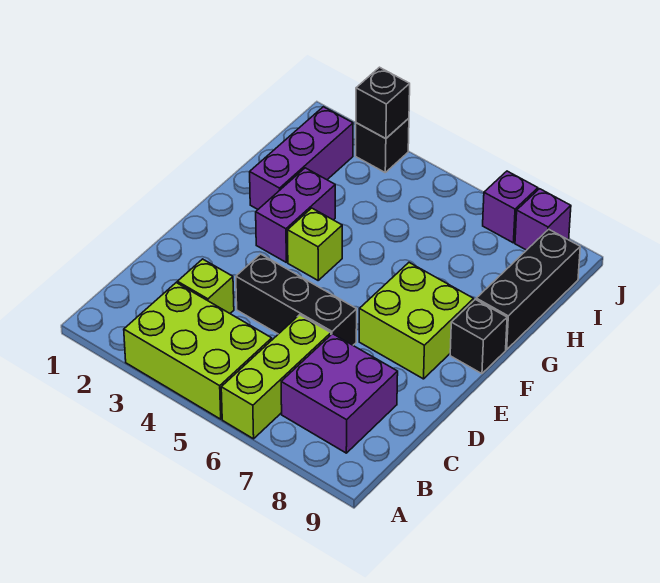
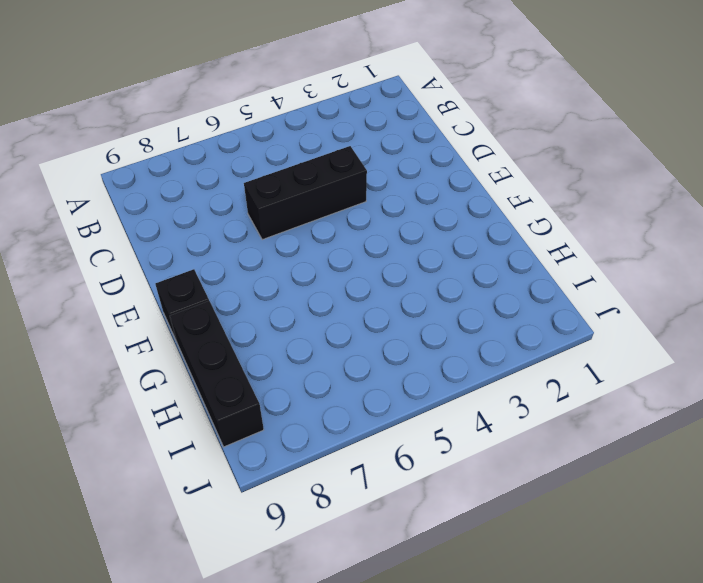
none -> lime brick A3:B5 level 1
none -> lime brick A6:C6 level 1
none -> purple brick B7:C8 level 1

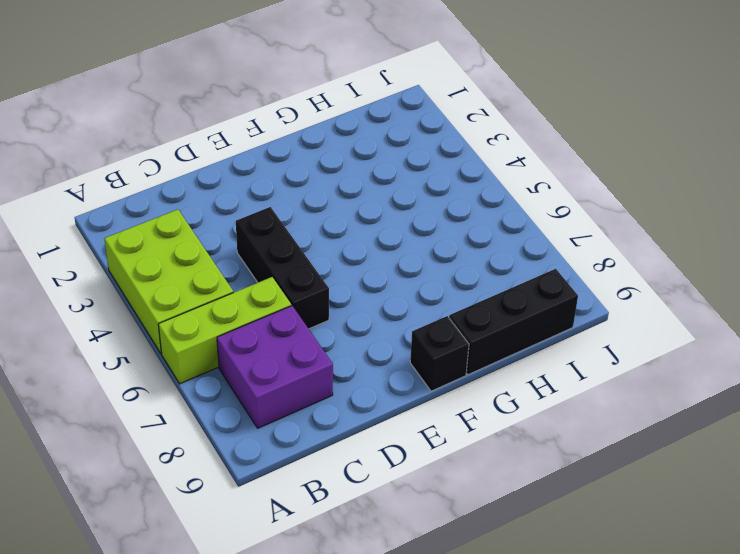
none -> lime brick C3 level 1
none -> lime brick E7:F8 level 1
none -> purple brick F3:G3 level 1

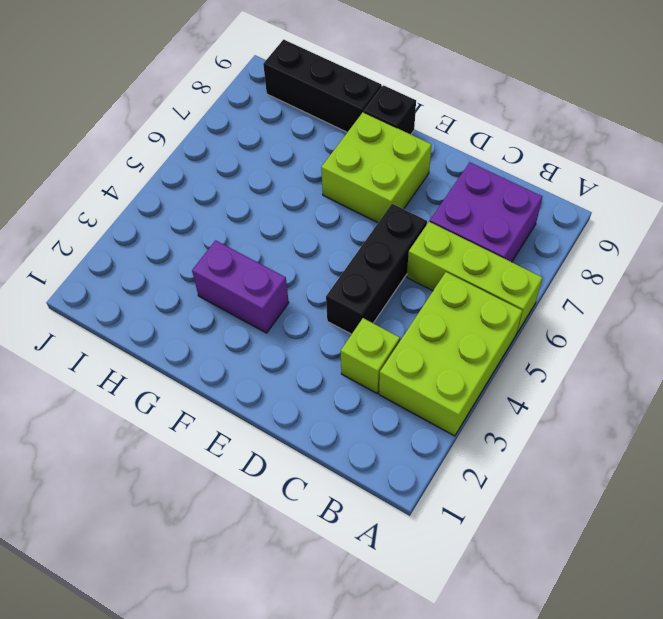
none -> lime brick F4 level 1
none -> purple brick G2:I2 level 1
none -> black brick J3 level 1

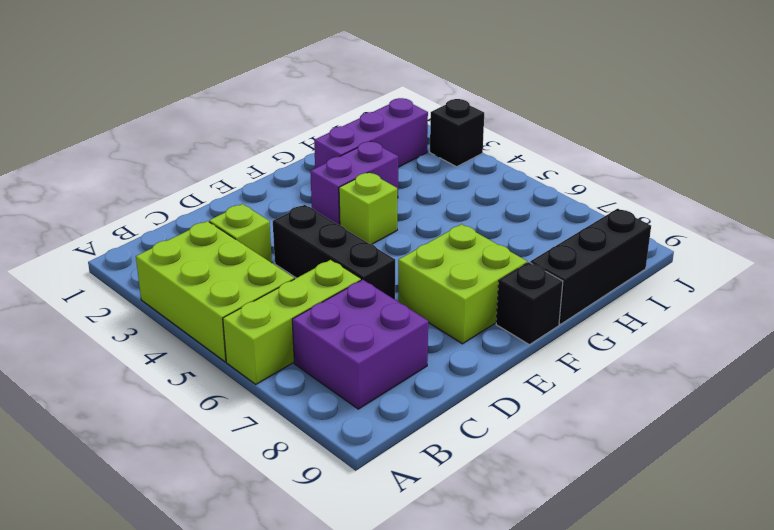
none -> purple brick J7 level 1
none -> purple brick J8 level 1
none -> black brick J3 level 2

